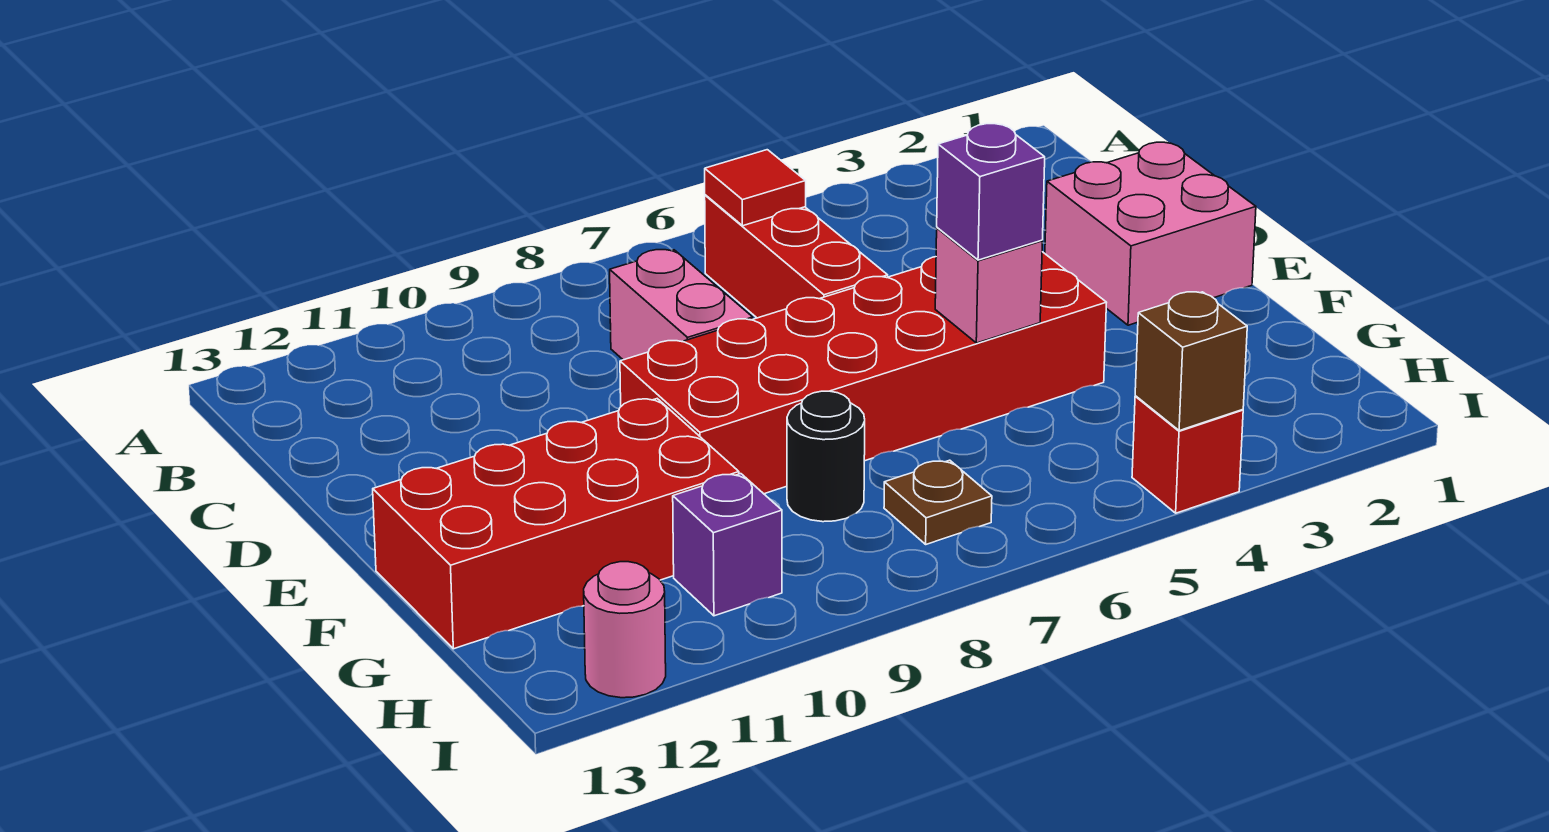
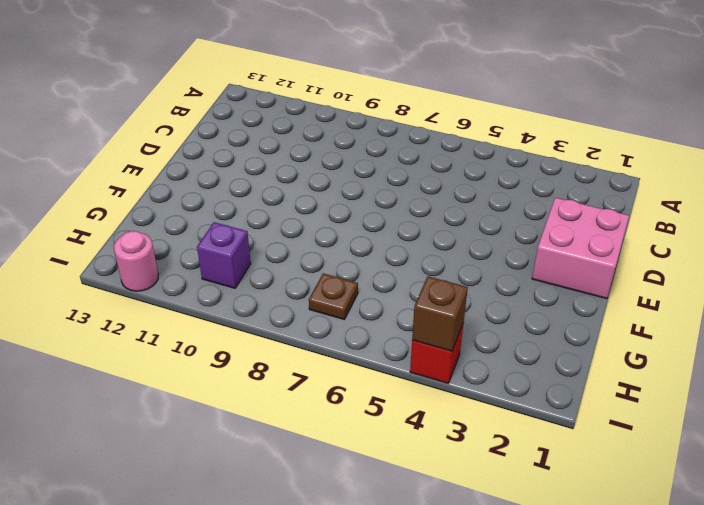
none -> red brick B6:D6 level 1
none -> pink brick C8:D8 level 1
none -> red brick E4:F9 level 1

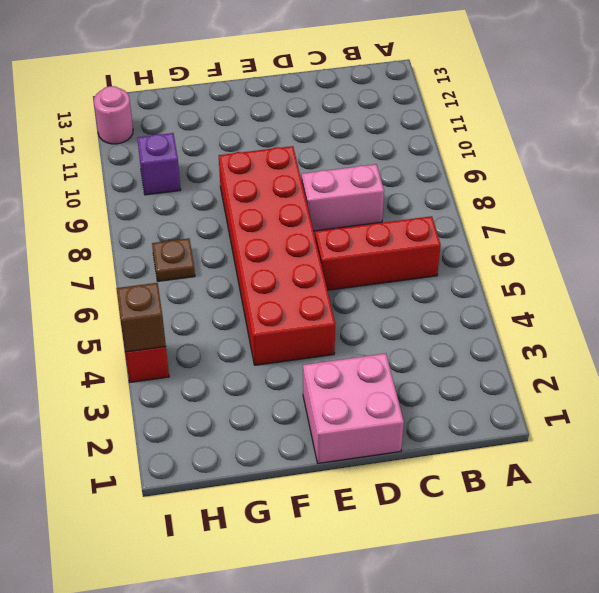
none -> red brick F10:G13 level 1
none -> black round brick G8 level 1
none -> red tile B6 level 2

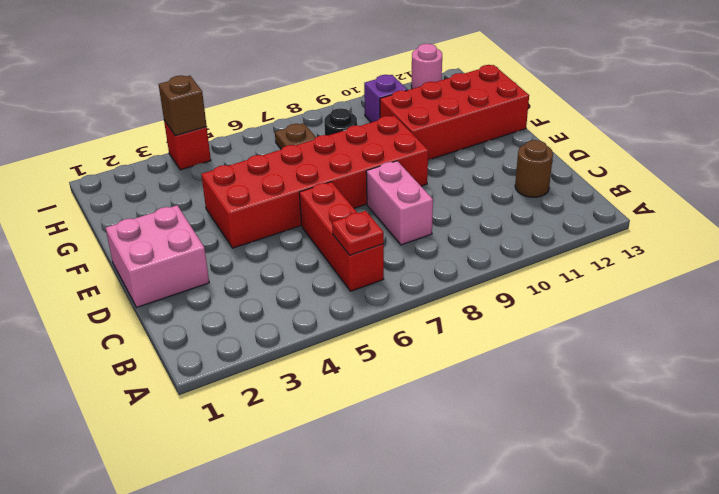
red plate B6 level 2 -> red tile B6 level 2
brown round brick C12 level 1 -> none
none -> pink brick F5 level 2
none -> purple brick F5 level 3

